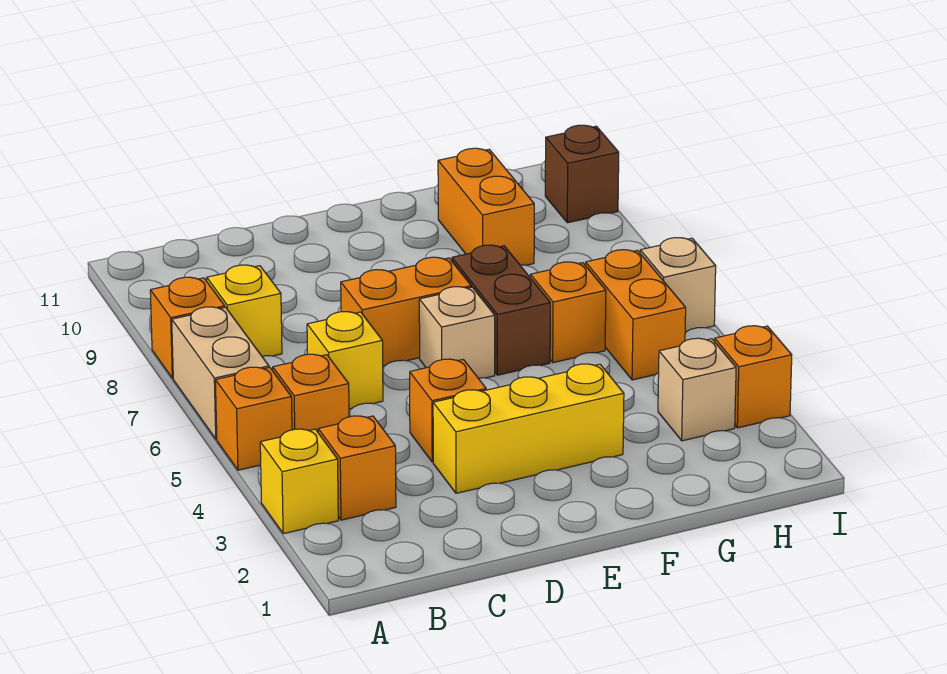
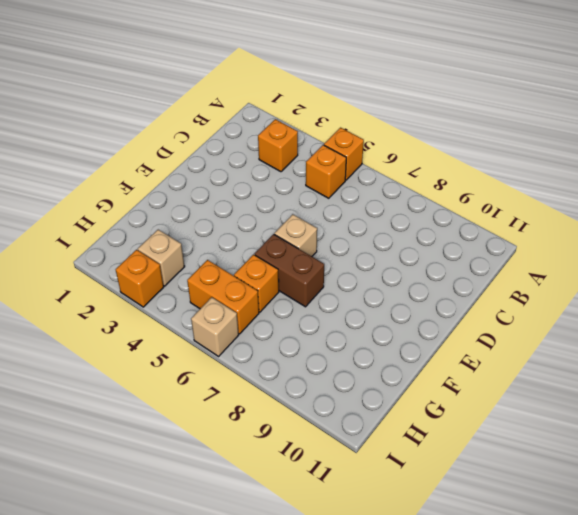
none -> yellow brick A3 level 1
none -> tan brick A6:A7 level 1
none -> orange brick A8 level 1

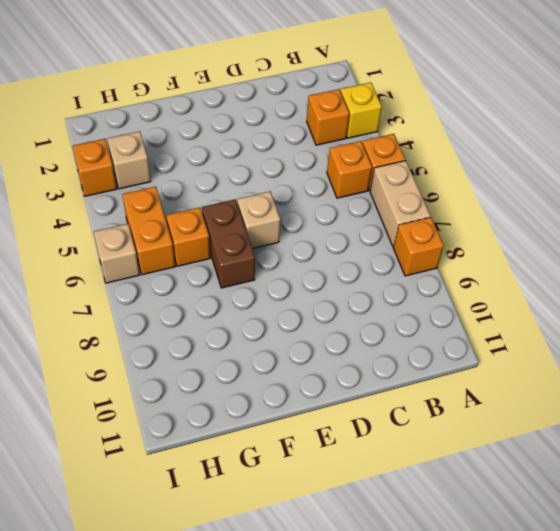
none -> yellow brick B8 level 1
none -> yellow brick C6 level 1
none -> yellow brick D3:F3 level 1

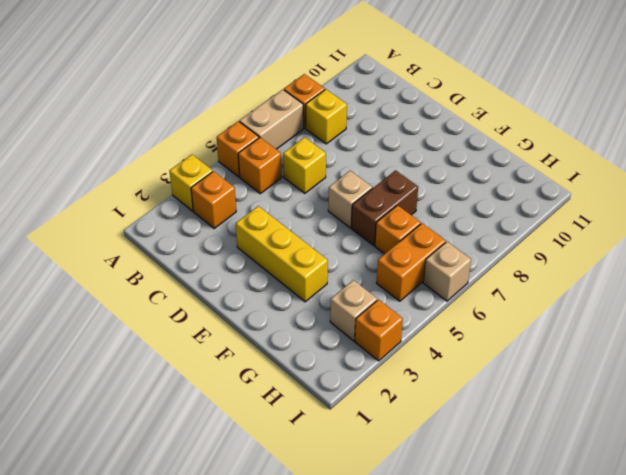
none -> orange brick D4 level 1
none -> orange brick D7:E7 level 1
none -> orange brick G9:G10 level 1

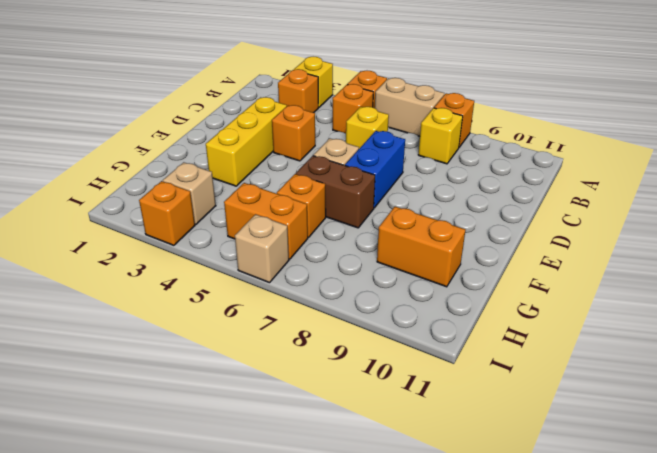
blue brick D7:E7 level 1 -> orange brick D7:E7 level 1
none -> brown brick I10 level 1

